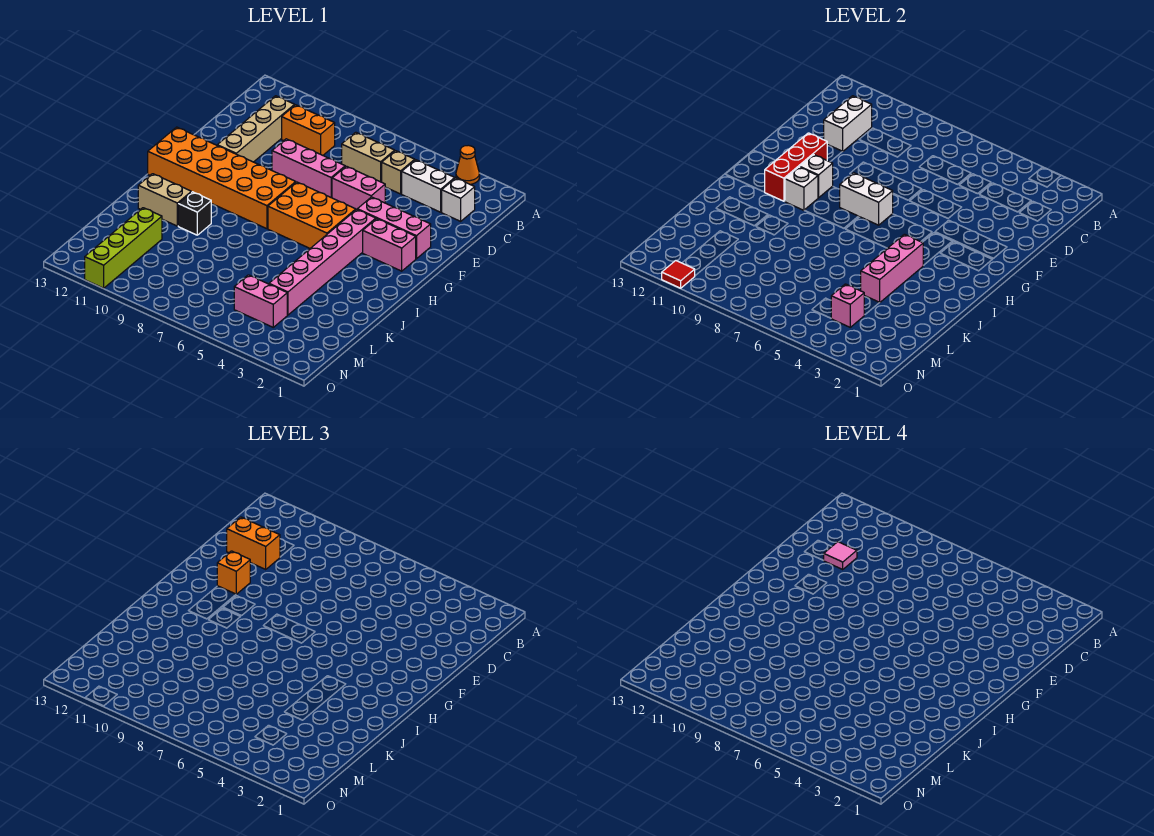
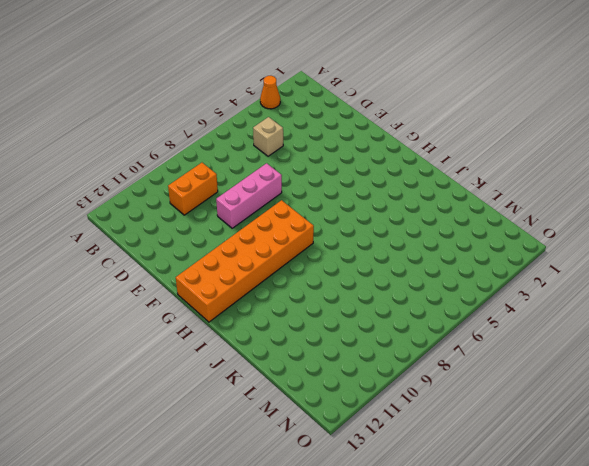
none -> white brick C2 level 1
none -> white brick C3:C4 level 1
none -> tan brick C6:C7 level 1

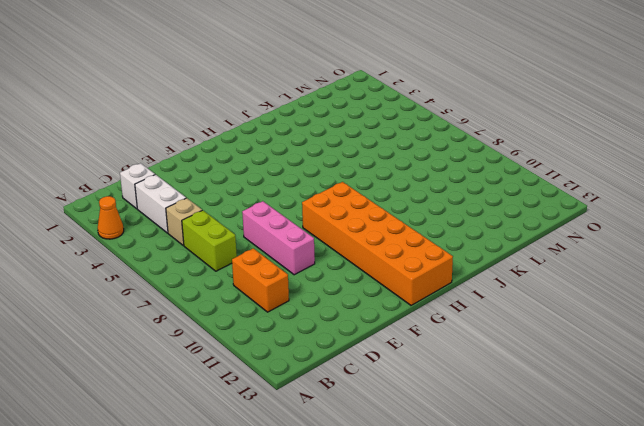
lime brick C6:C7 level 1 -> tan brick C6:C7 level 1
none -> tan brick C11:F11 level 1
none -> pink brick E5:E6 level 1
none -> pink brick F2:F4 level 1

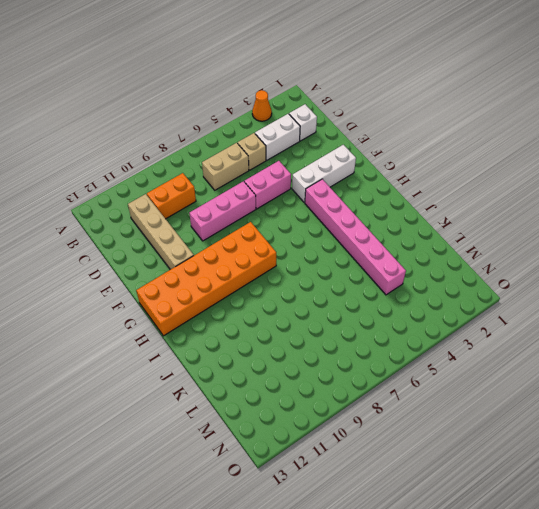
white brick F2:F4 level 1 -> pink brick F2:F4 level 1
none -> pink brick G2:G3 level 1
none -> orange brick G5:H7 level 1
none -> black brick J10 level 1

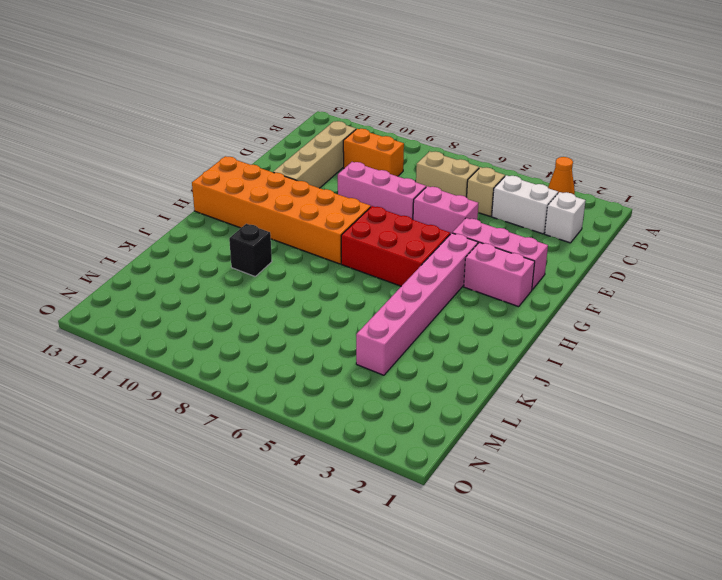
red brick G5:H7 level 1 -> orange brick G5:H7 level 1
none -> tan brick J11:J12 level 1
none -> lime brick L11:O11 level 1
none -> pink brick M4:M5 level 1

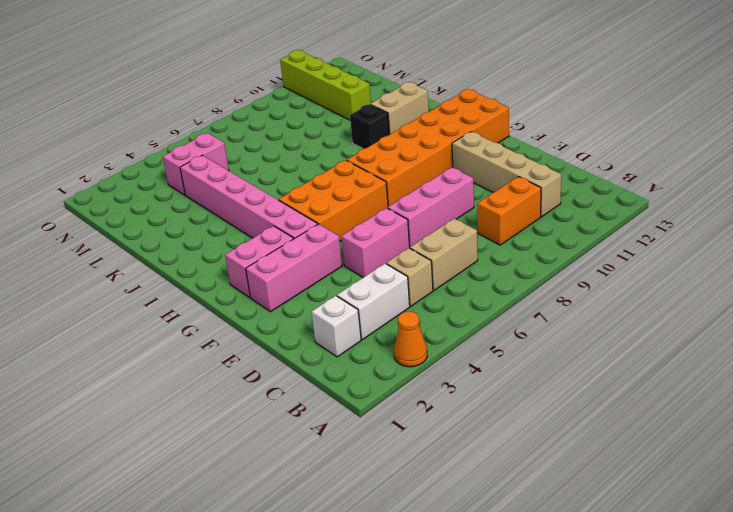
none -> white brick C11:D11 level 2
none -> red brick F11:H11 level 2
none -> white brick G7:G8 level 2

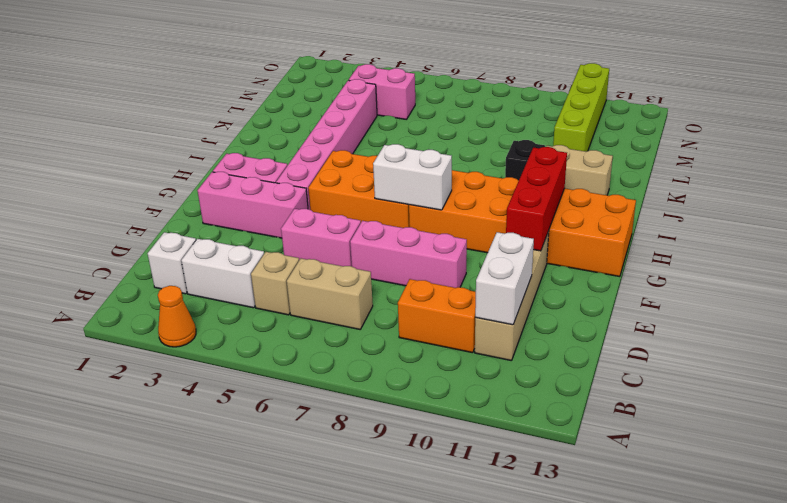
none -> white brick G10 level 2
none -> white brick H10 level 2
none -> pink brick I4:K4 level 2

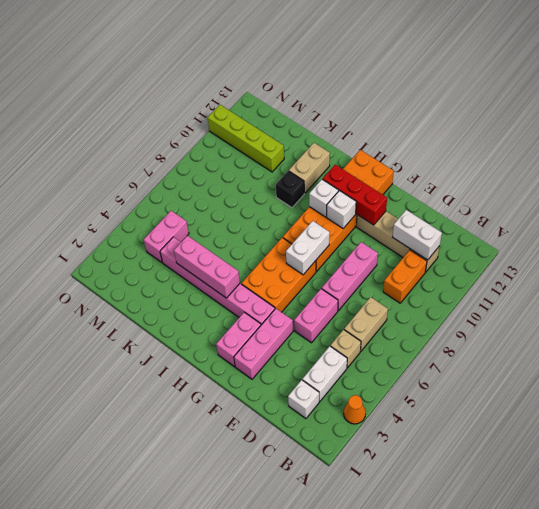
none -> pink brick M4 level 2
none -> red tile O11 level 2
none -> orange brick D11:D12 level 3

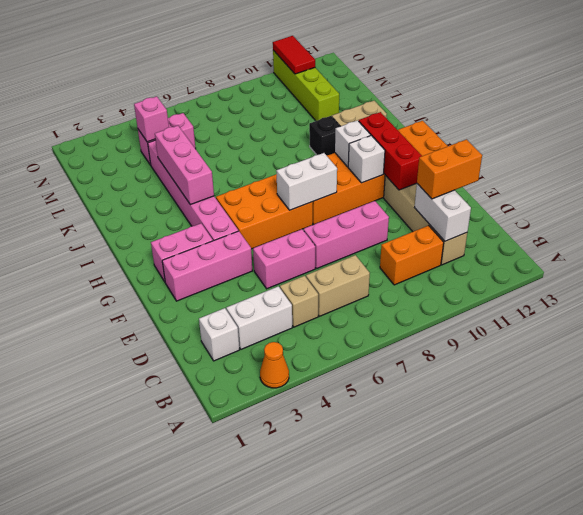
red tile N11:O11 level 2 -> red tile O11 level 2
none -> orange brick F11 level 3
none -> pink tile D11 level 4

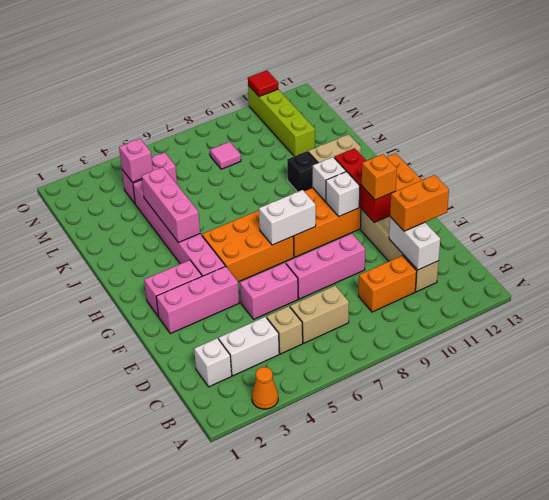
pink tile M8 level 1 -> pink tile D11 level 4

